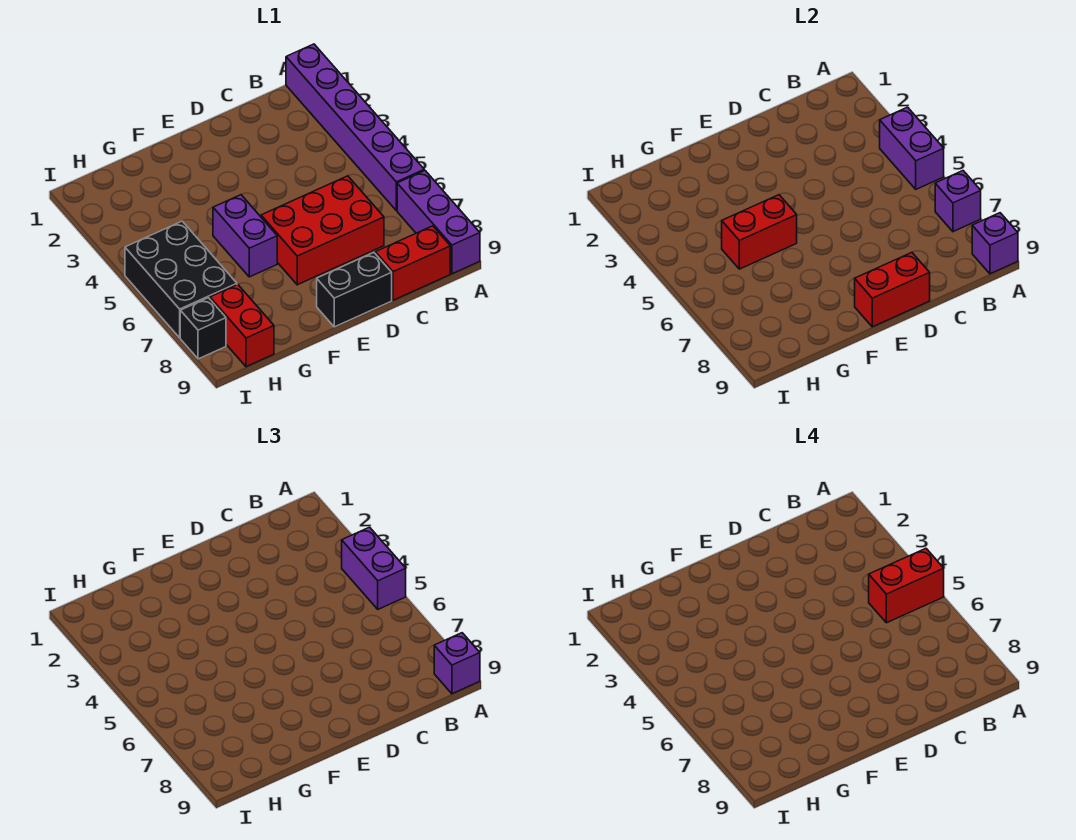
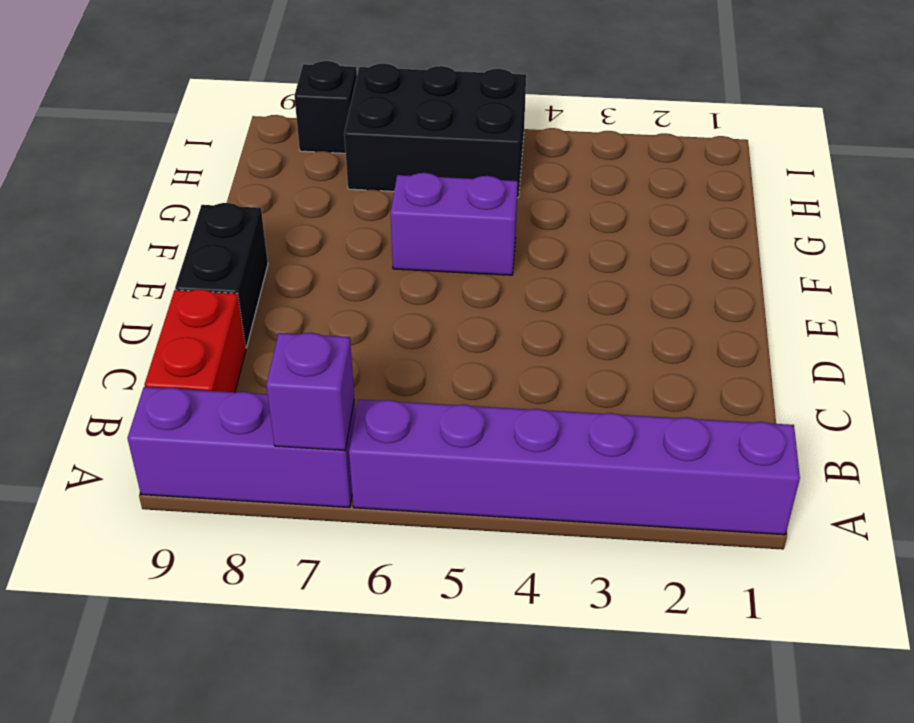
none -> red brick C6:E7 level 1
none -> red brick H8:H9 level 1
none -> purple brick A4:A5 level 2

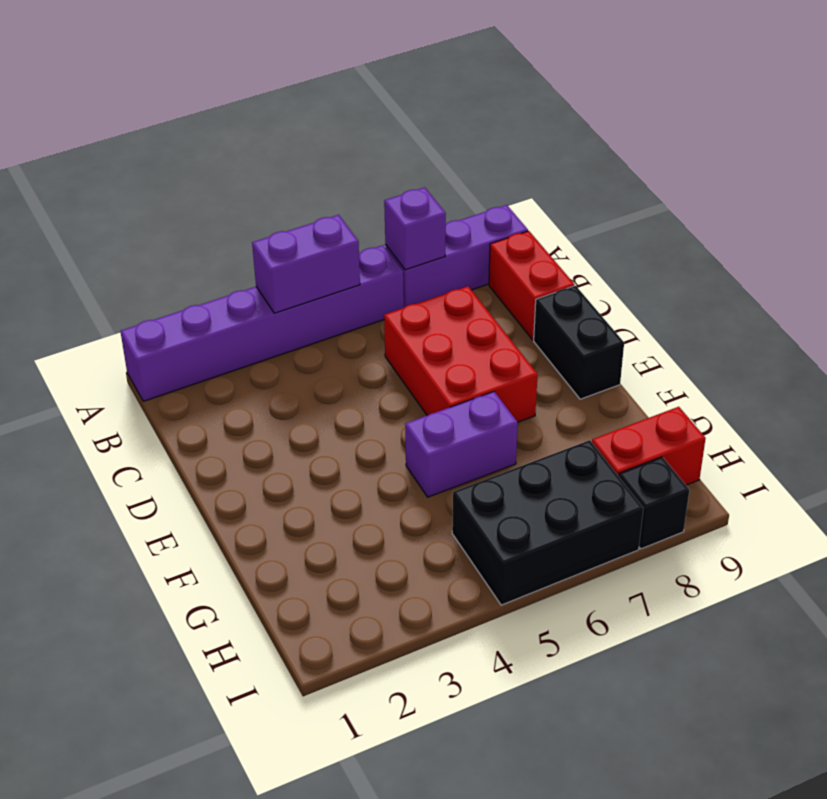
none -> purple brick A9 level 2
none -> red brick D9:E9 level 2
none -> red brick F5:G5 level 2

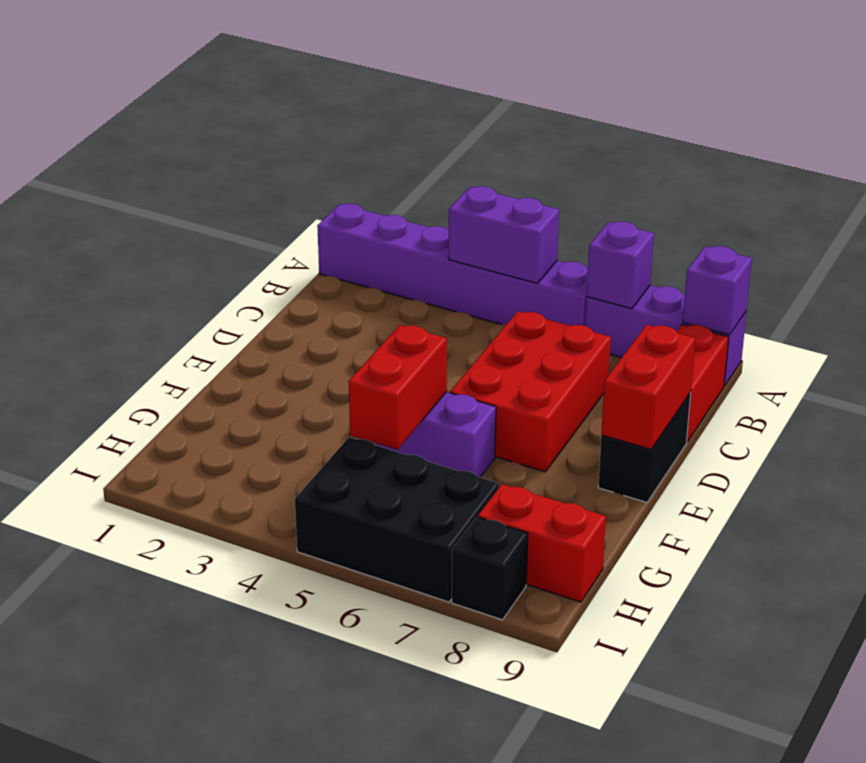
none -> purple brick A4:A5 level 3
none -> purple brick A9 level 3
none -> red brick A5:B5 level 4

